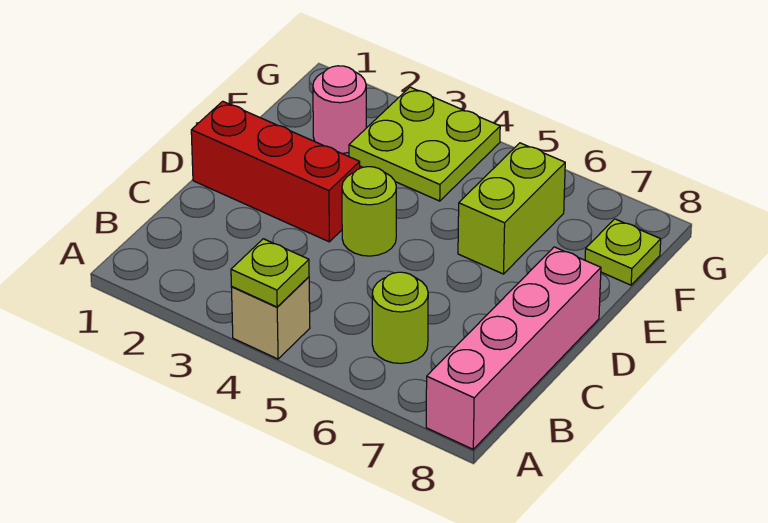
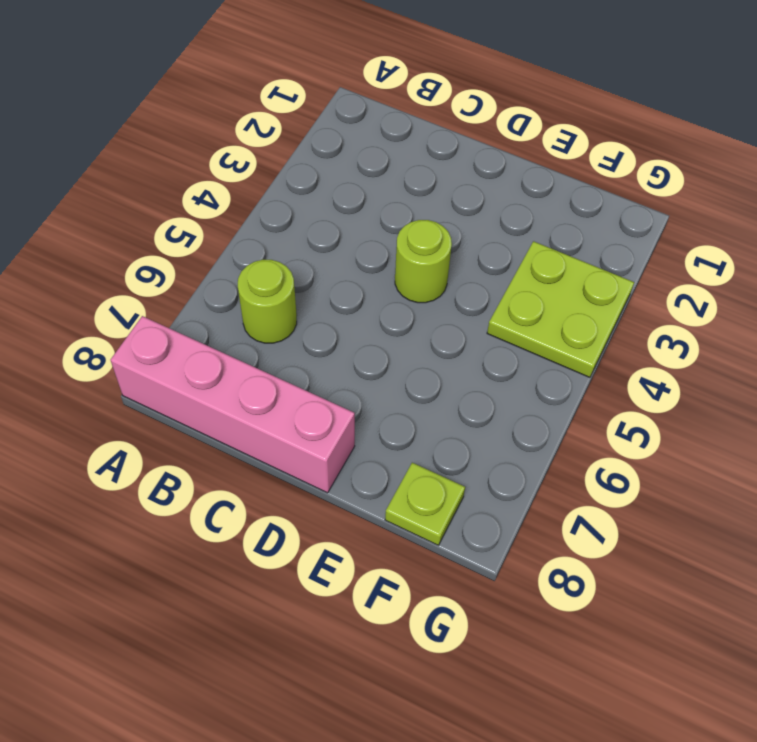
none -> tan brick A4 level 1
none -> red brick D1:D3 level 1

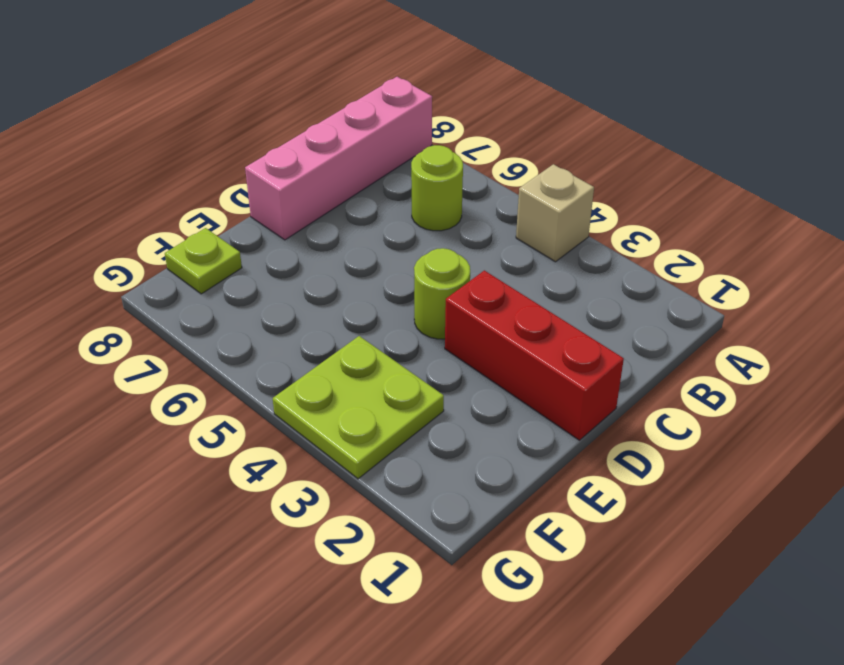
none -> lime brick E6:F6 level 1
none -> pink round brick F2 level 1

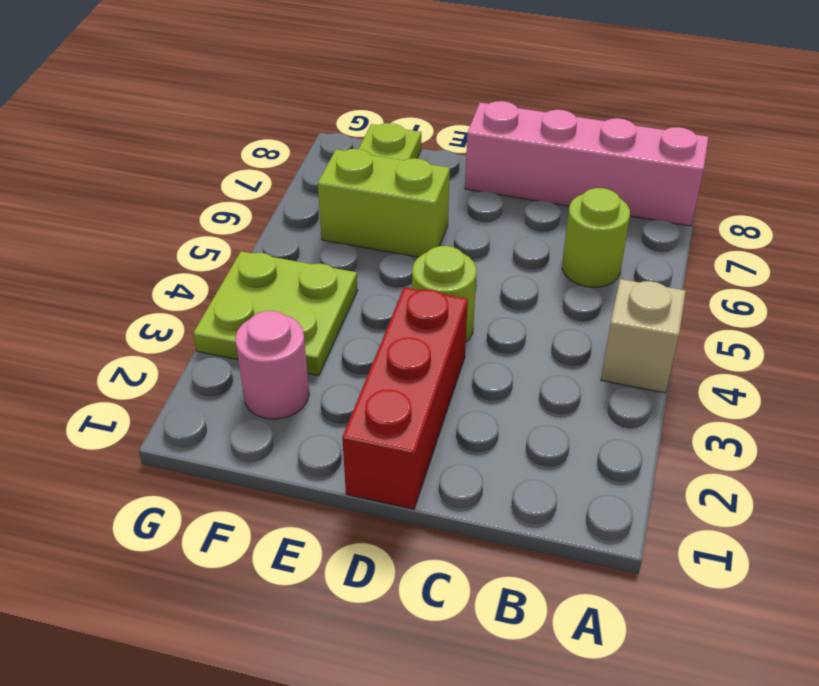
none -> lime plate A4 level 2

